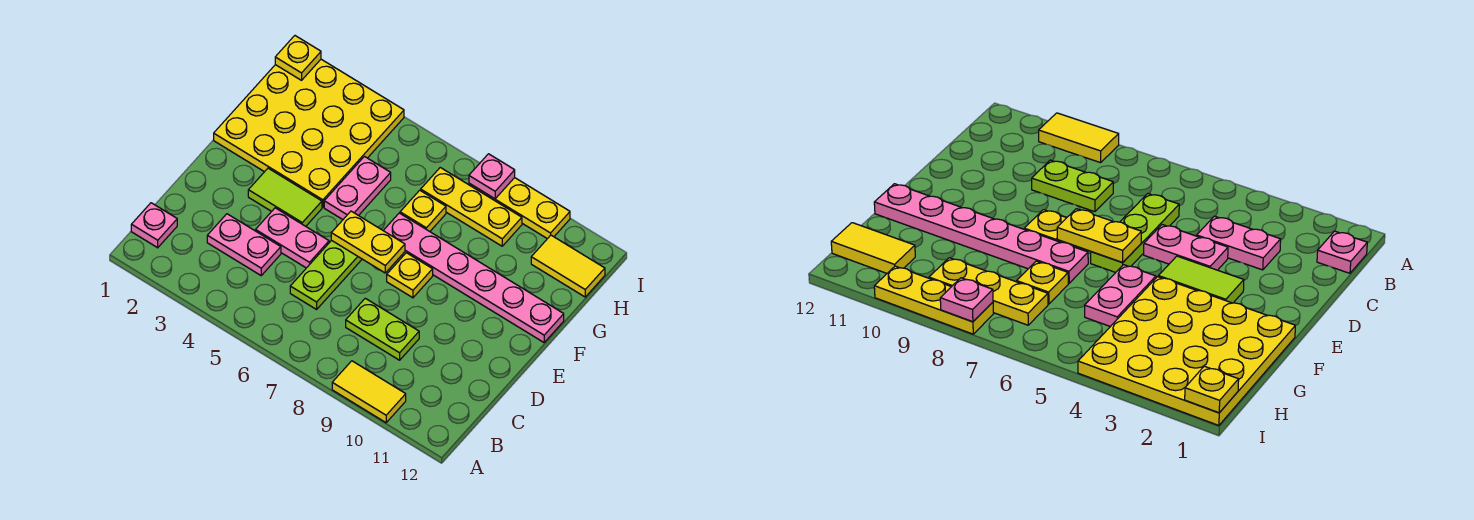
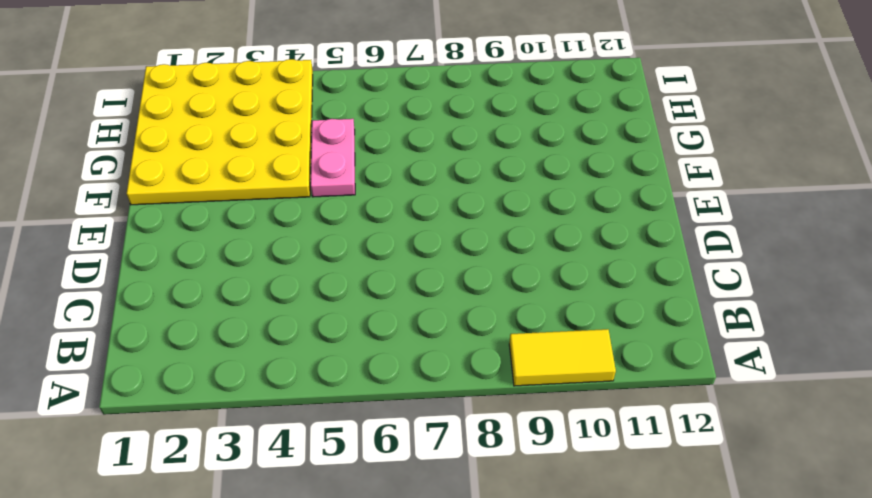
none -> pink plate B1 level 1
none -> pink plate C3:C4 level 1
none -> lime plate C6:E6 level 1

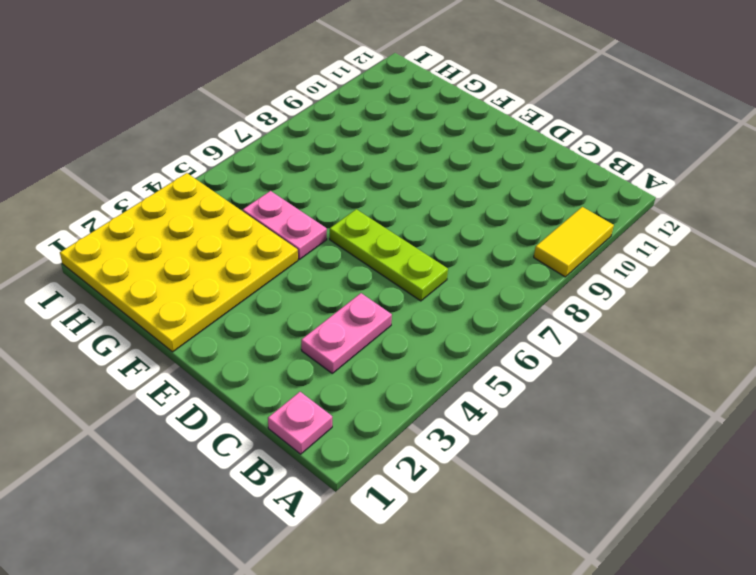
none -> lime plate C8:C9 level 1
none -> pink plate D4:D5 level 1
none -> lime tile E3:E4 level 1

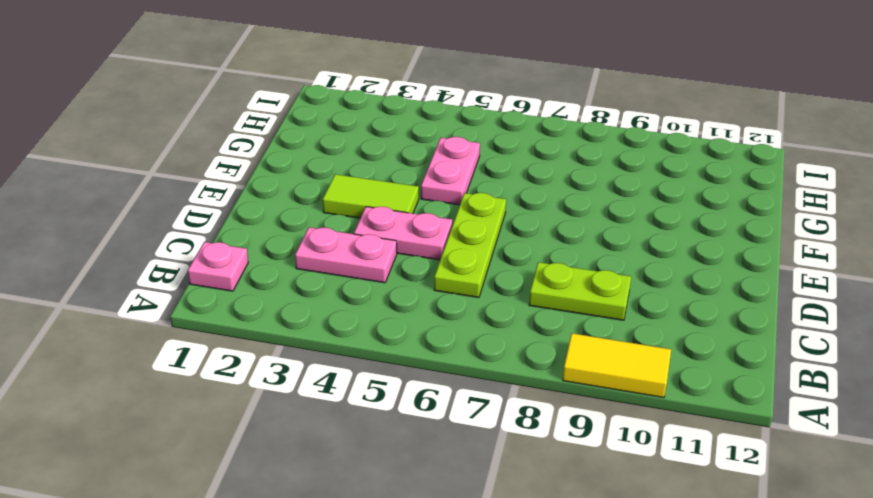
none -> yellow plate E8 level 1
none -> yellow plate F1:I4 level 1
none -> pink plate F7:F12 level 1

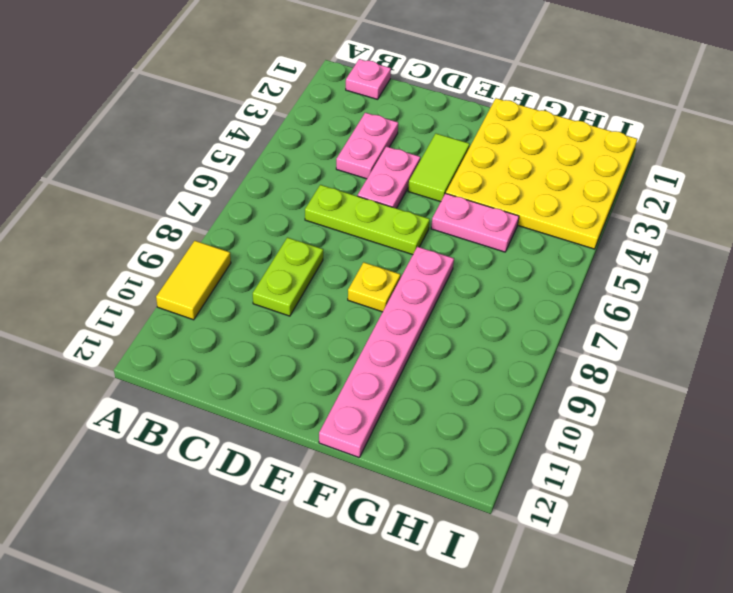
none -> yellow plate G7 level 1
none -> yellow plate H7:H9 level 1
none -> yellow tile H11:H12 level 1

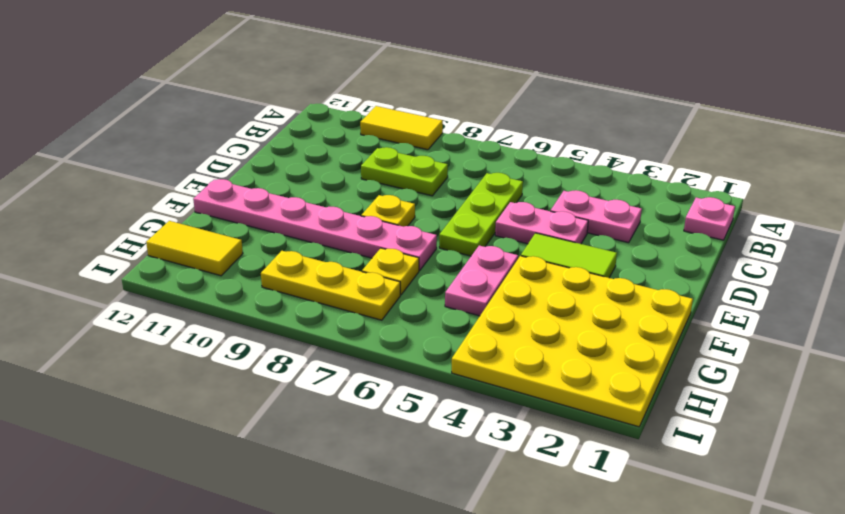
none -> yellow plate I8:I10 level 1
none -> yellow plate E6:E7 level 2
none -> yellow plate I1 level 2

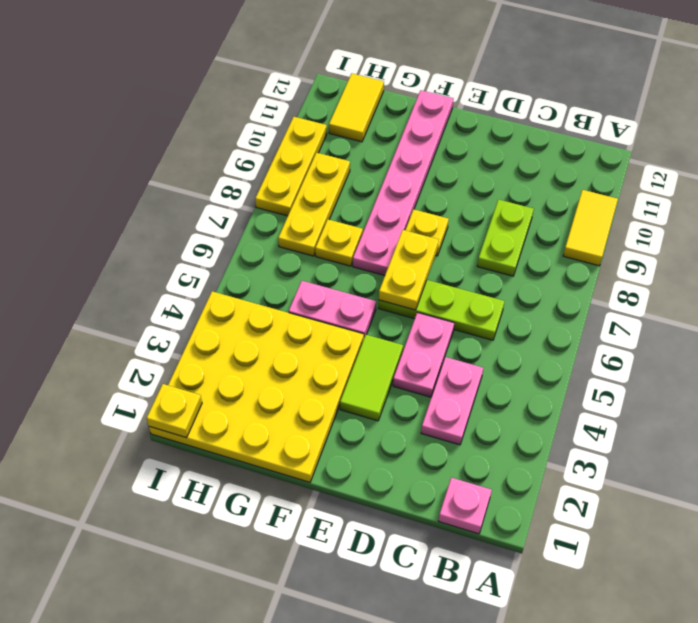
none -> pink plate I8 level 2

